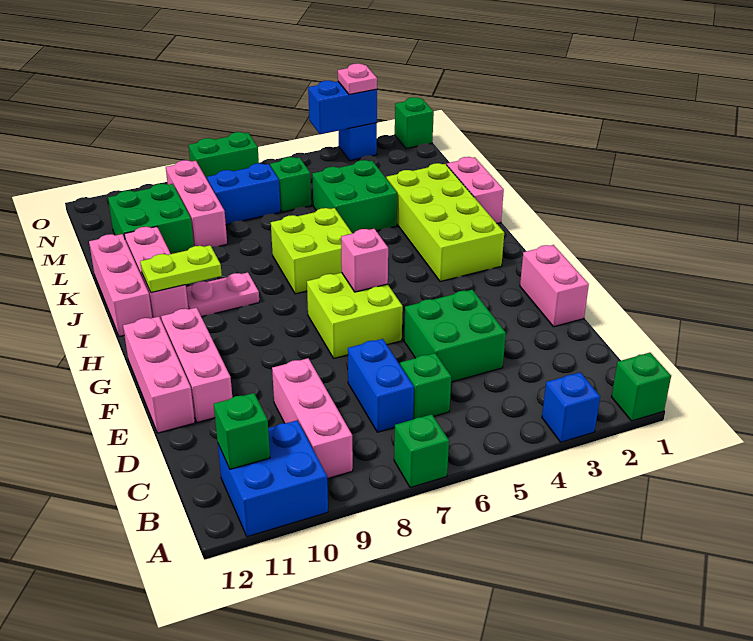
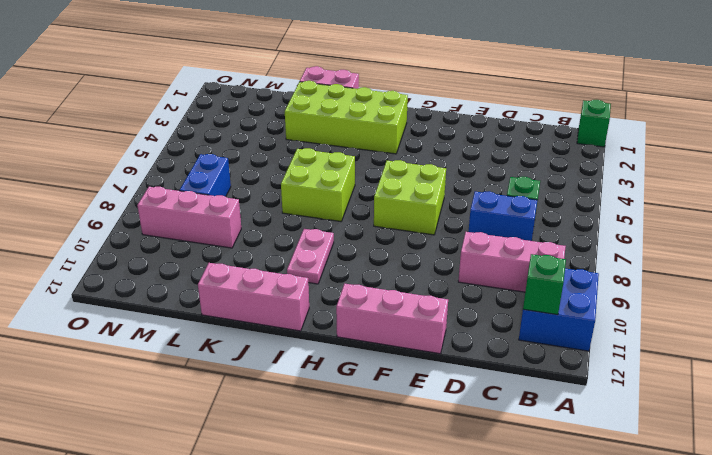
none -> blue brick A3 level 1
none -> green brick A7 level 1
none -> green brick D4:E5 level 1
none -> pink brick E1:F1 level 1

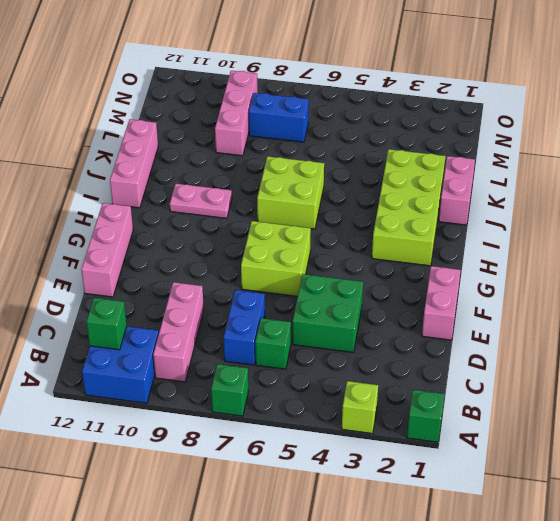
lime brick A3 level 1 -> blue brick A3 level 1
none -> pink brick E11:G11 level 1
none -> pink brick I11:K11 level 1
none -> green brick K4:L5 level 1
none -> green brick L10:M11 level 1

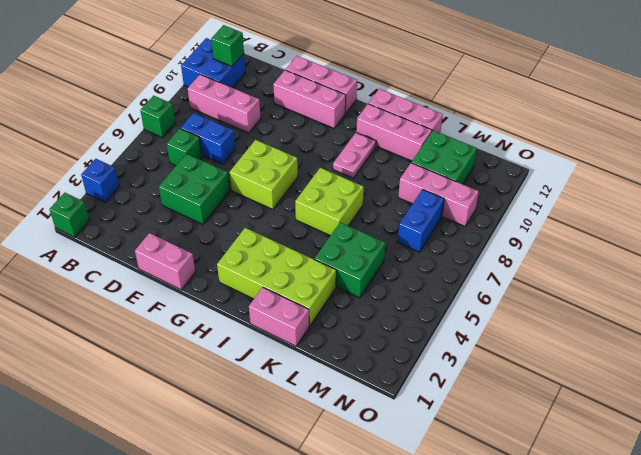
none -> green brick M6 level 1
none -> green brick O1 level 1
none -> blue brick O3 level 1
none -> green brick O7:O8 level 1

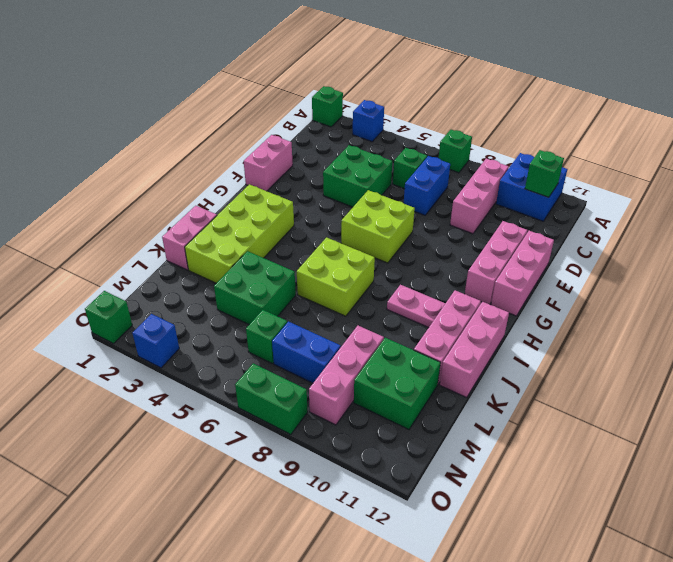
none -> pink brick G6 level 2
none -> lime plate I10:I11 level 2
none -> blue brick O3:O4 level 2
none -> pink plate O3 level 3

